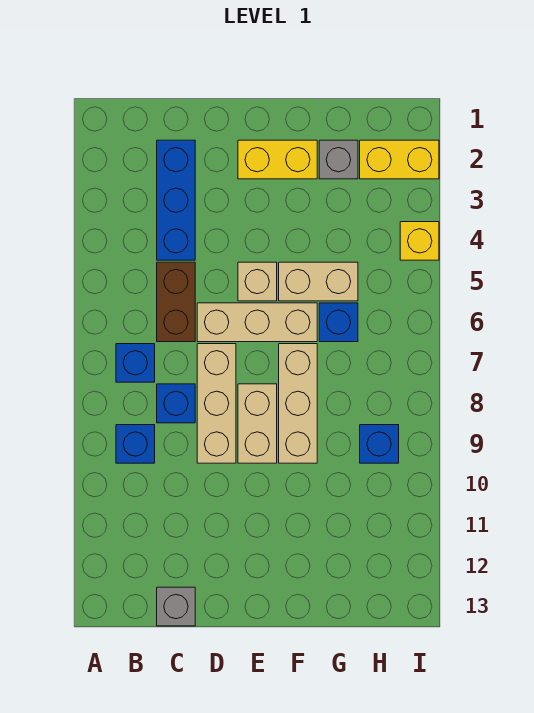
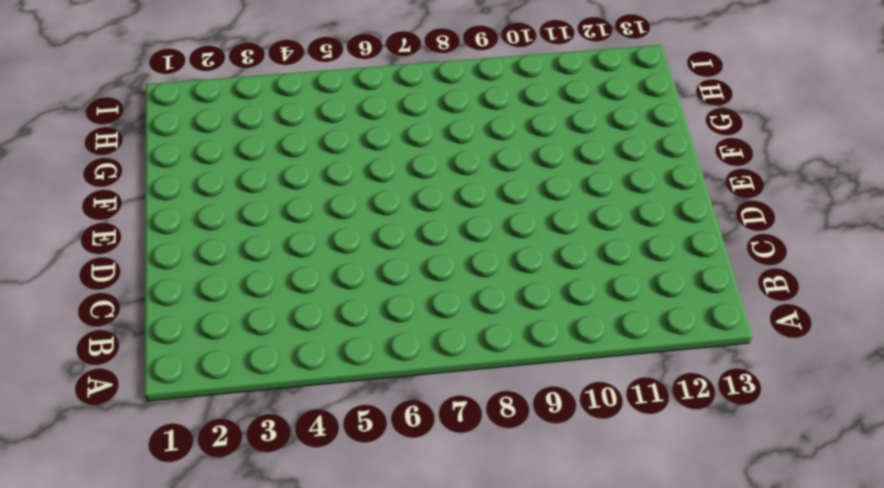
none -> blue brick B7 level 1
none -> blue brick B9 level 1
none -> blue brick C2:C4 level 1

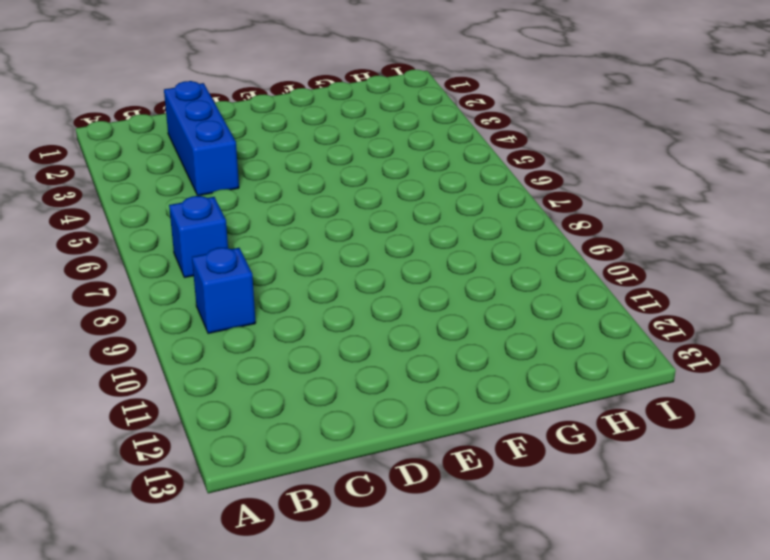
none -> brown brick C5:C6 level 1
none -> blue brick C8 level 1
none -> grey brick C13 level 1

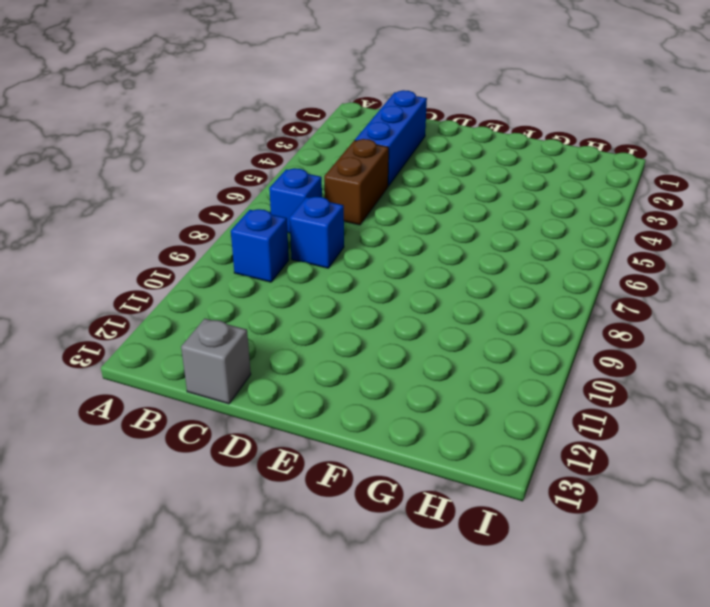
none -> tan brick D6:F6 level 1
none -> tan brick D7:D9 level 1
none -> yellow brick E2:F2 level 1

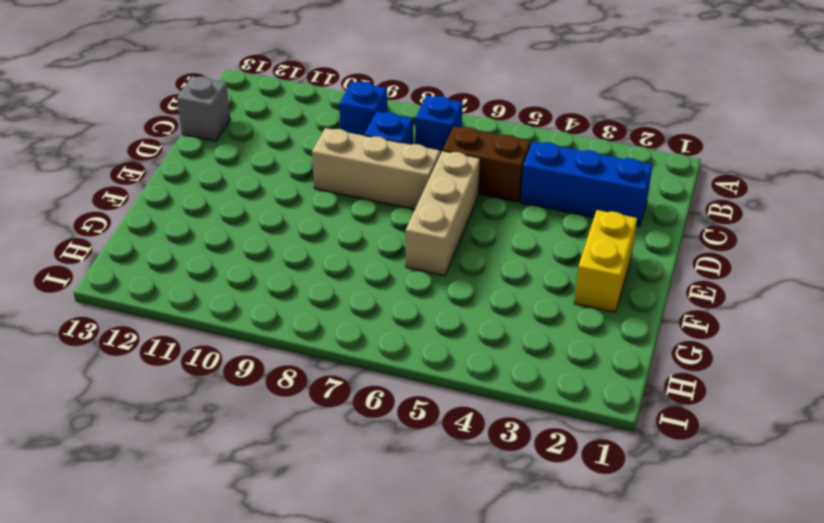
none -> tan brick E5 level 1
none -> tan brick E8:E9 level 1
none -> tan brick F5:G5 level 1

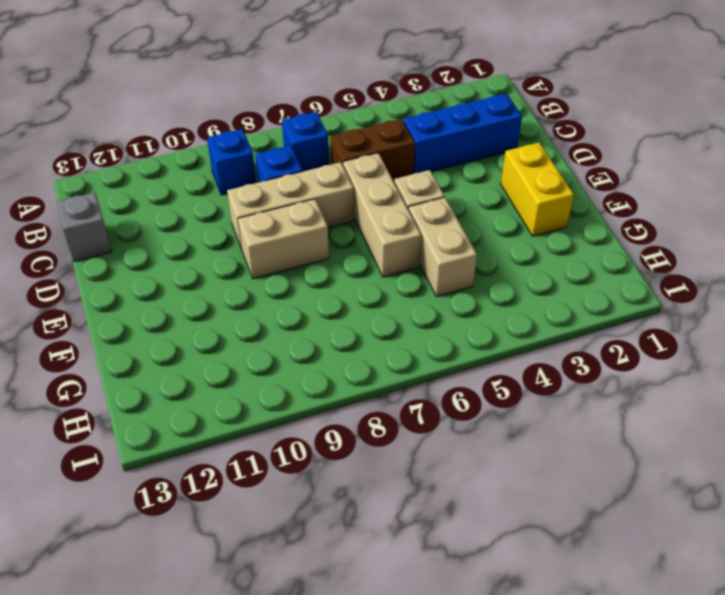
none -> tan brick F7:F9 level 1
none -> grey brick G2 level 1
none -> blue brick G6 level 1

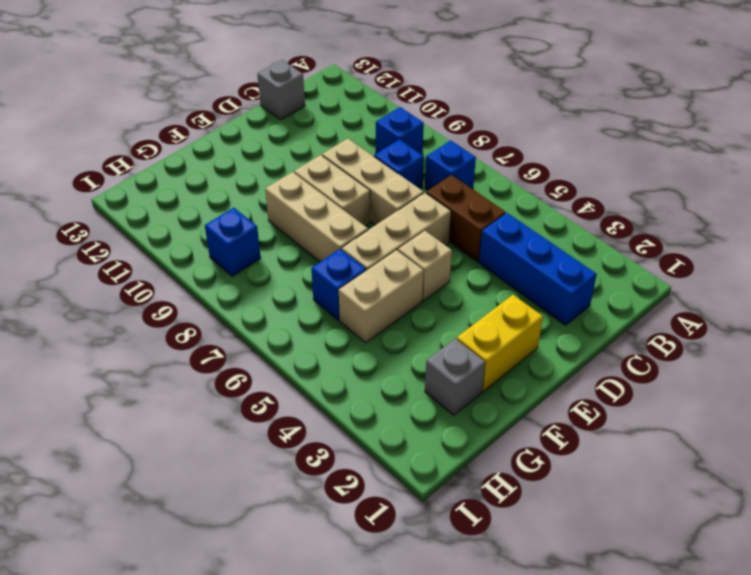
none -> yellow brick H2:I2 level 1
none -> yellow brick I4 level 1

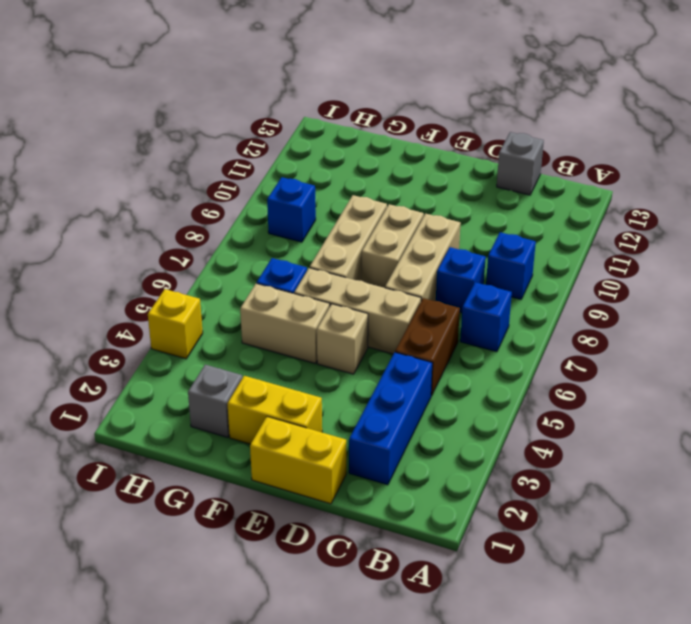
yellow brick D1:E1 level 1 -> yellow brick H2:I2 level 1

